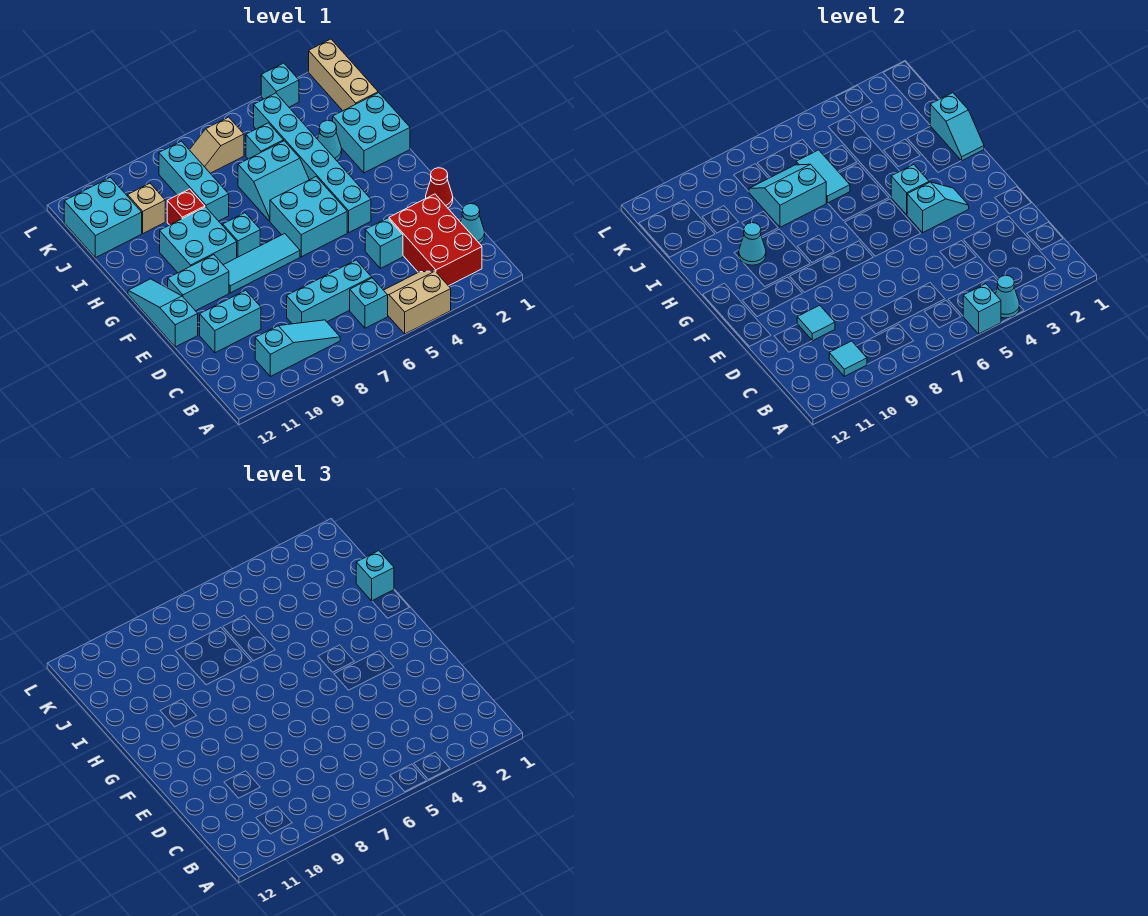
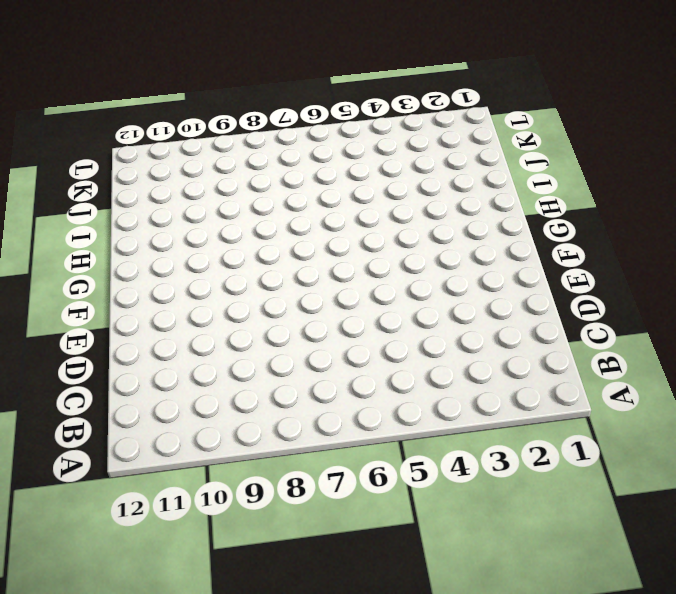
none -> tan slope A4:B5 level 1 top A
none -> red brick B2:D3 level 1
none -> cyan brick B6 level 1
none -> cyan slope B8:B10 level 1 top 10

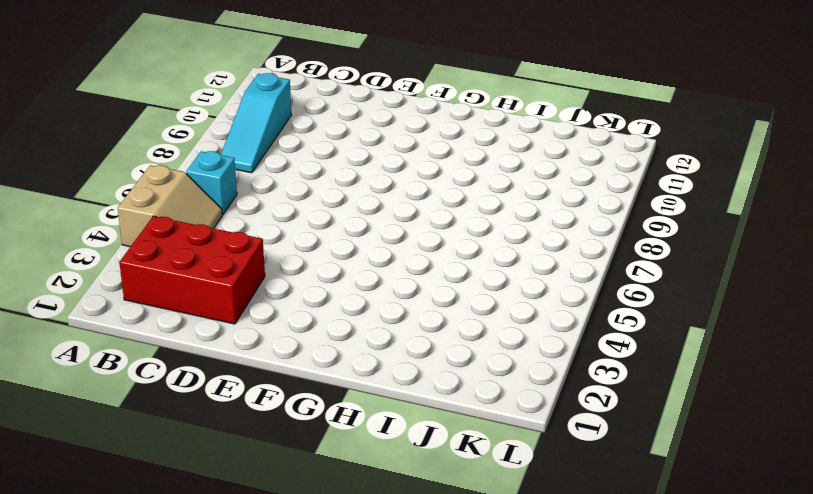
none -> cyan cone C1 level 1
none -> cyan brick C6:C8 level 1
none -> cyan brick D4 level 1
none -> cyan brick D10:D11 level 1

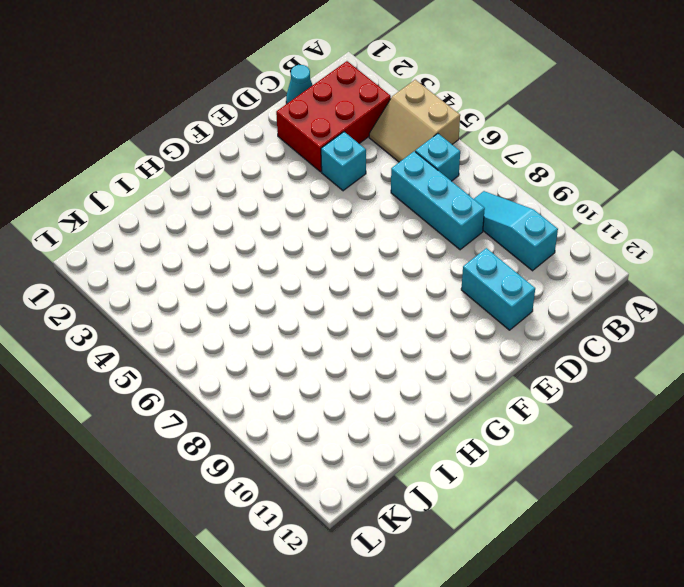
none -> red cone E1 level 1
none -> cyan slope E12:G12 level 1 top E
none -> cyan brick F4:K4 level 1
none -> cyan brick F5:G6 level 1

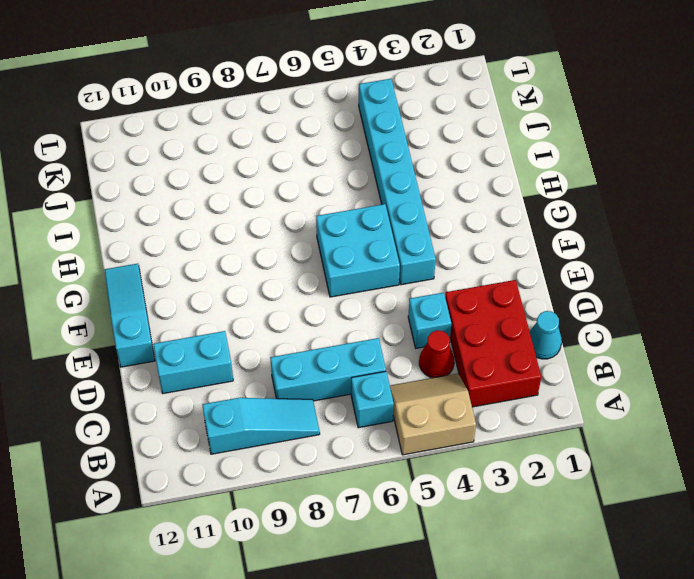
red cone C4 level 1 -> red cone E1 level 1
none -> cyan tile F7:F9 level 1
none -> cyan brick F10:F11 level 1
none -> cyan brick G8 level 1
none -> cyan brick G9:H10 level 1

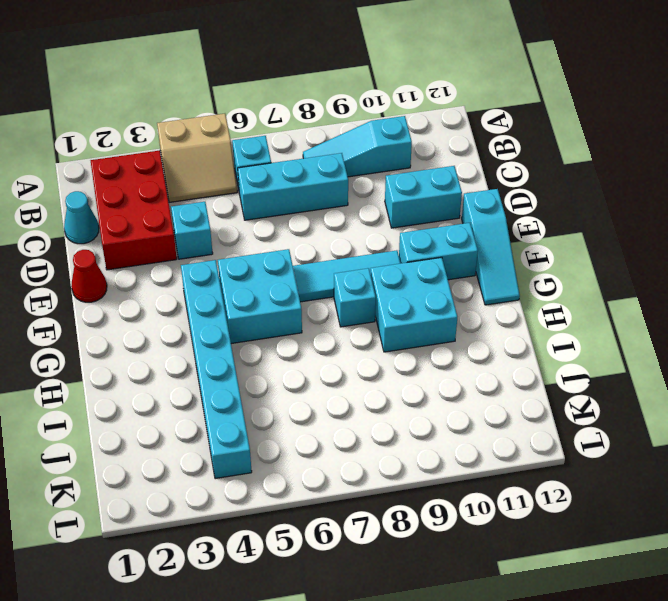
none -> cyan brick H1:I2 level 1
none -> cyan slope H5:I6 level 1 top I
none -> cyan cone I3 level 1
none -> cyan brick I8:K8 level 1

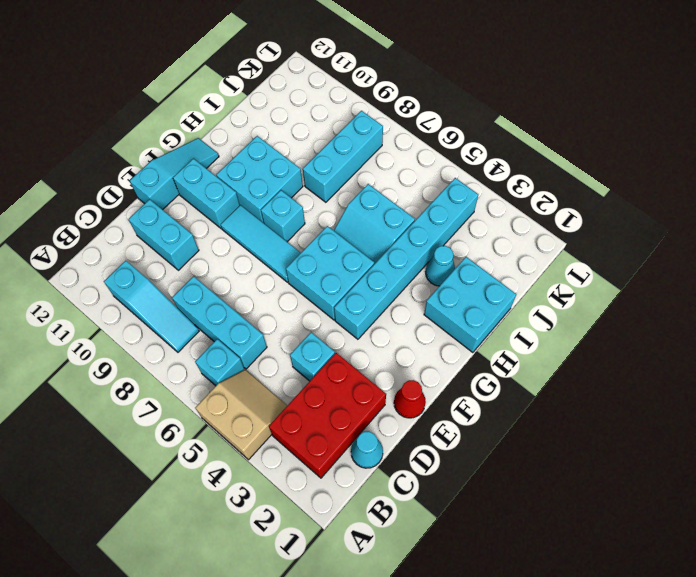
none -> red brick I9 level 1
none -> tan brick J1:L1 level 1
none -> cyan brick J5 level 1
none -> tan brick J10 level 1

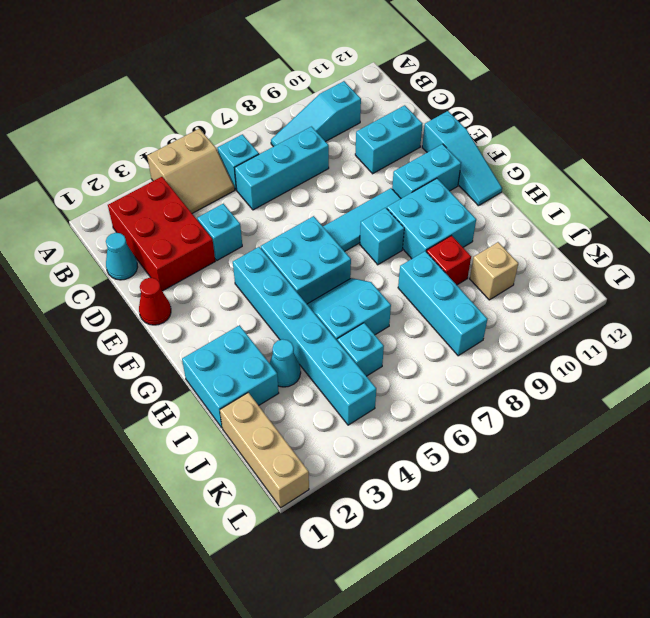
none -> cyan brick J11:K12 level 1
none -> tan slope K6:K7 level 1 top 6
none -> cyan brick L3 level 1
none -> cyan cone A4 level 2

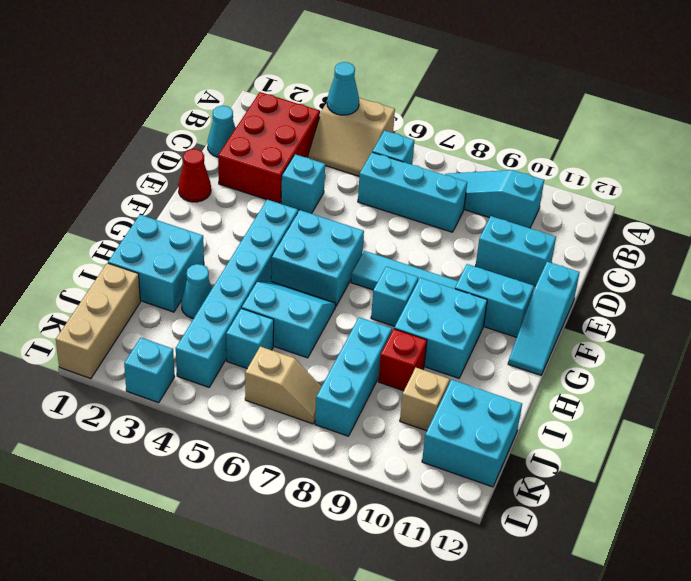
none -> cyan brick A5 level 2
none -> cyan tile B10 level 2
none -> cyan tile D10 level 2
none -> cyan slope F3:F4 level 2 top 4

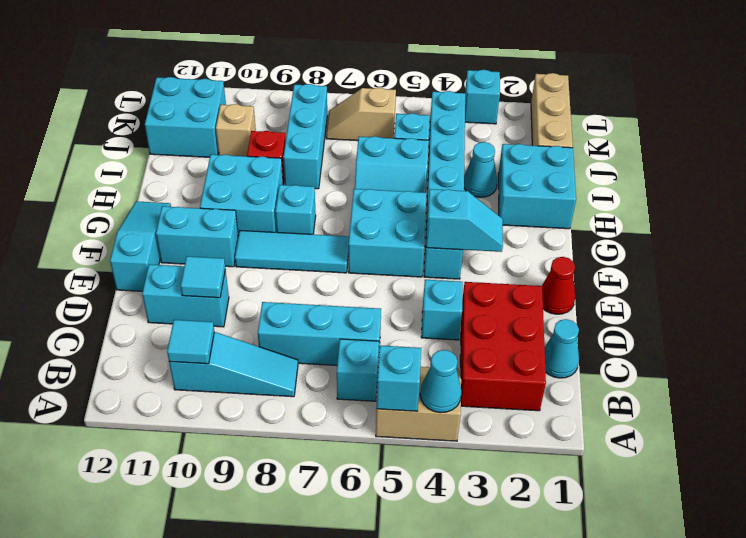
none -> cyan brick G4 level 2
none -> cyan slope H1:I1 level 2 top I
none -> cyan cone H10 level 2
none -> cyan tile I6:J6 level 2

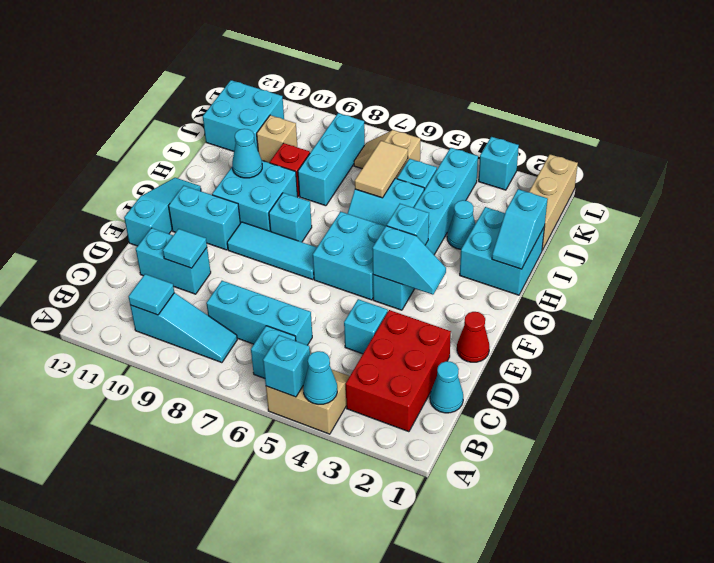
tan tile I6:J6 level 2 -> cyan tile I6:J6 level 2
none -> cyan slope I7:J8 level 2 top I
none -> cyan brick I1 level 3

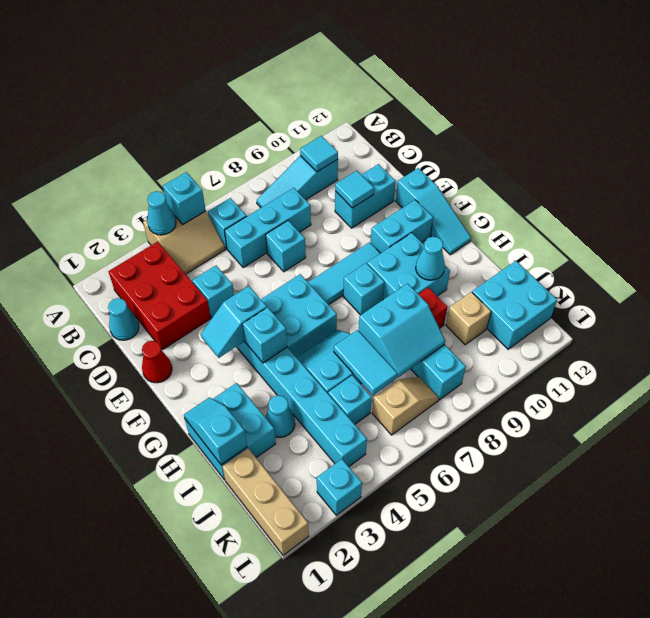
cyan brick D7 level 1 -> cyan brick I1 level 3

